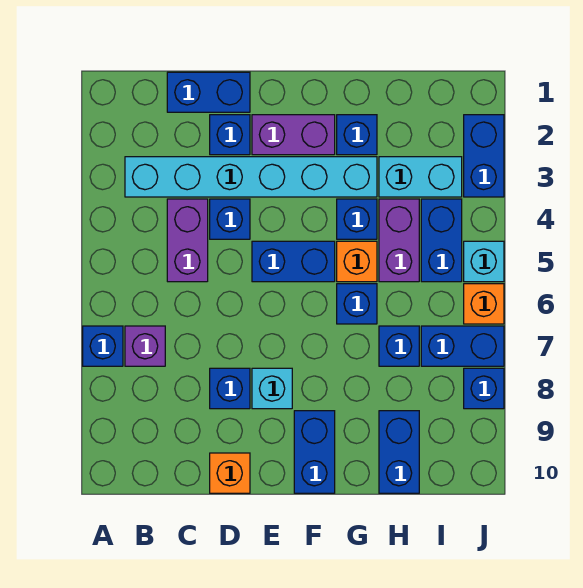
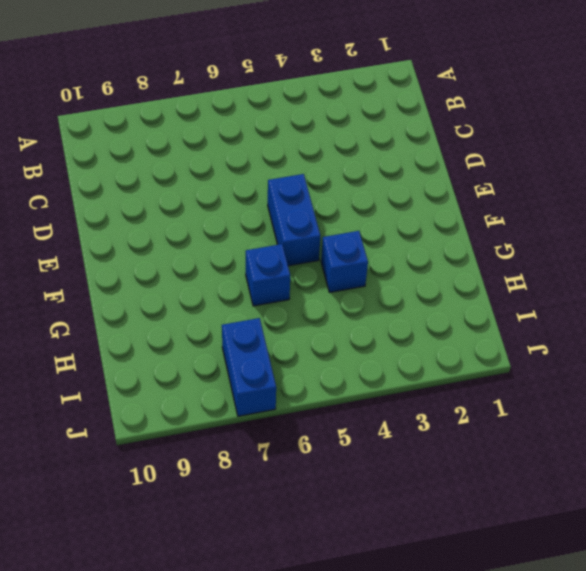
none -> blue brick A7 level 1
none -> cyan brick B3:G3 level 1
none -> purple brick B7 level 1

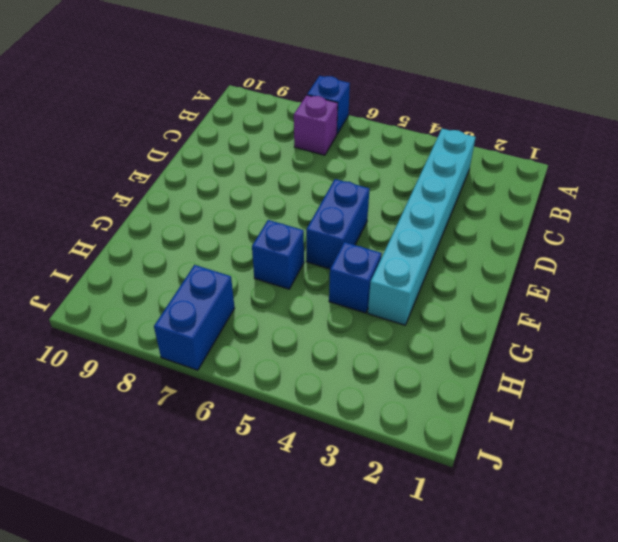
none -> blue brick C1:D1 level 1
none -> purple brick C4:C5 level 1
none -> blue brick D2 level 1

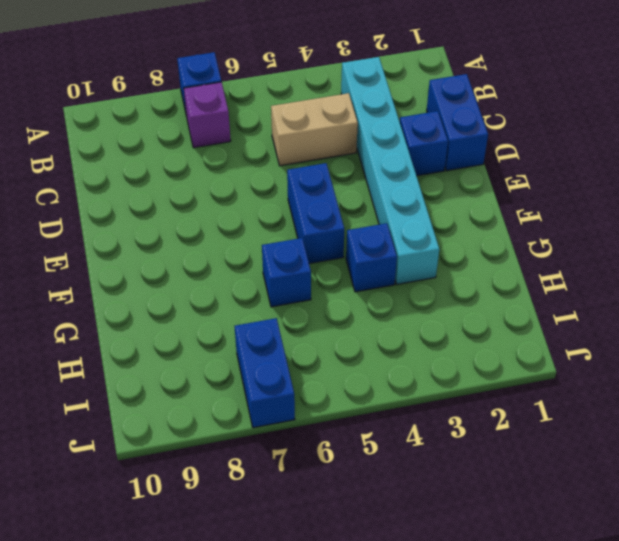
tan brick C4:C5 level 1 -> purple brick C4:C5 level 1
none -> blue brick D4 level 1
none -> blue brick D8 level 1
none -> orange brick D10 level 1

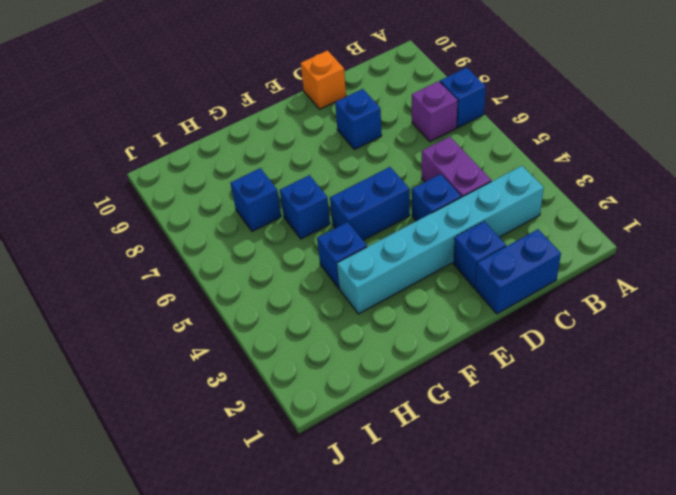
none -> purple brick E2:F2 level 1
none -> cyan brick E8 level 1
none -> blue brick F9:F10 level 1

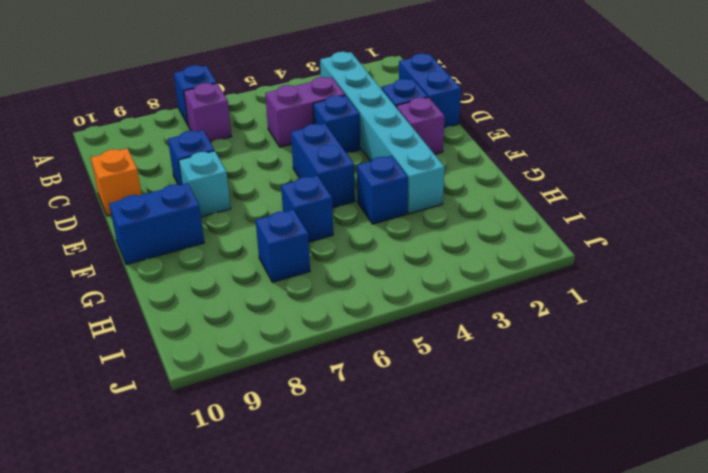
purple brick E2 level 1 -> purple brick E2:F2 level 1
none -> blue brick G2 level 1
none -> orange brick G5 level 1
none -> cyan brick H3:I3 level 1

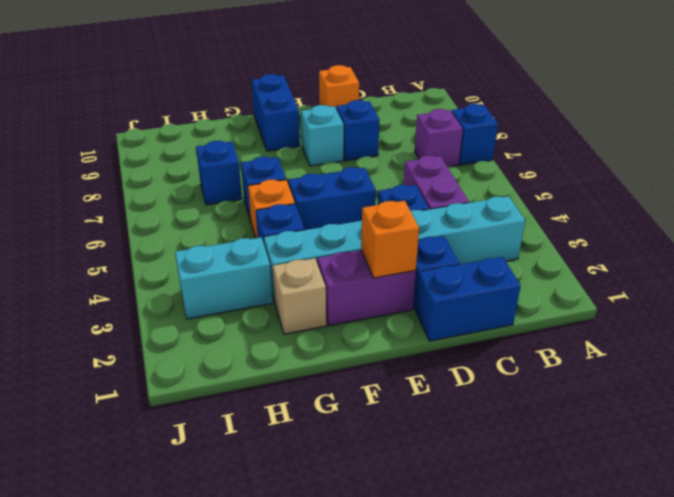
orange brick E2 level 2 -> orange brick J6 level 1
tan brick G2 level 1 -> blue brick G2 level 1
none -> purple brick H4:H5 level 1
none -> blue brick H9:H10 level 1
none -> blue brick I4:I5 level 1

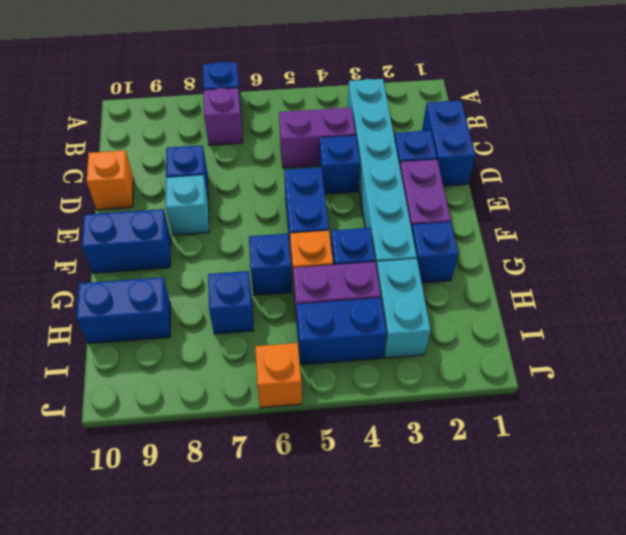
none -> blue brick I7:J7 level 1
none -> blue brick J2:J3 level 1
none -> cyan brick J5 level 1

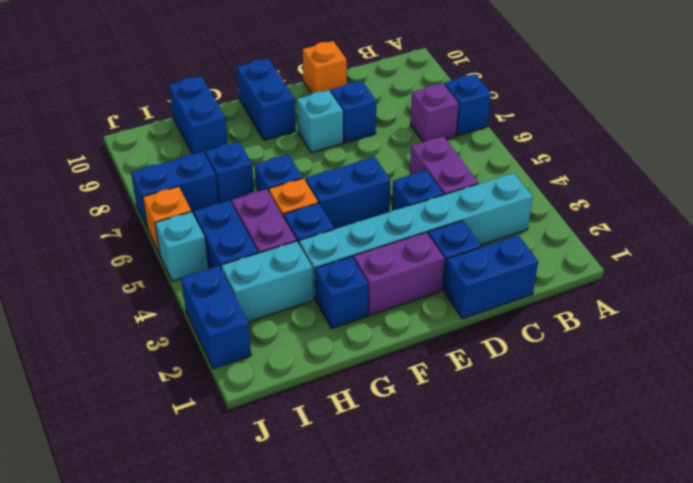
none -> blue brick J8 level 1

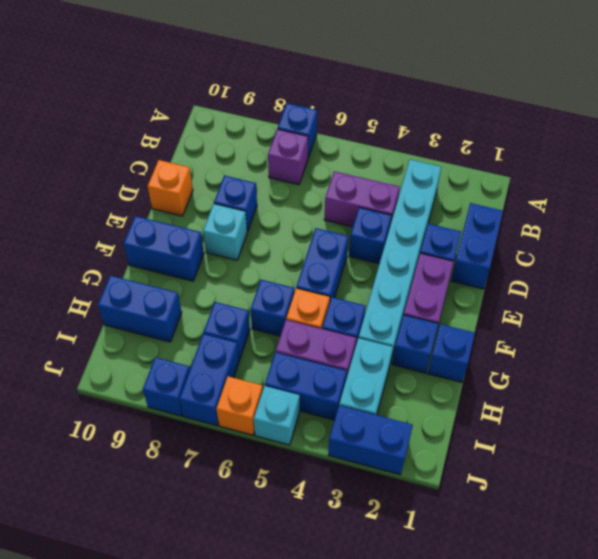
blue brick G1 level 1 -> none

